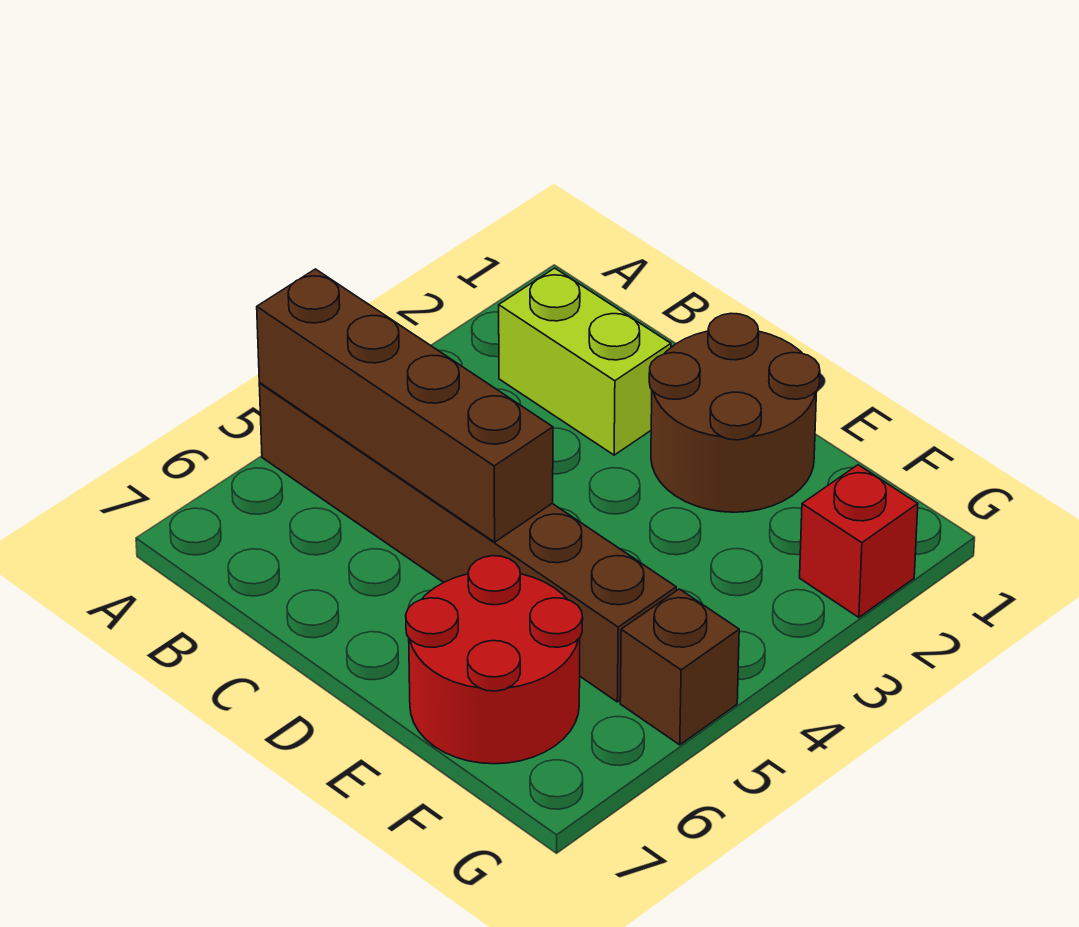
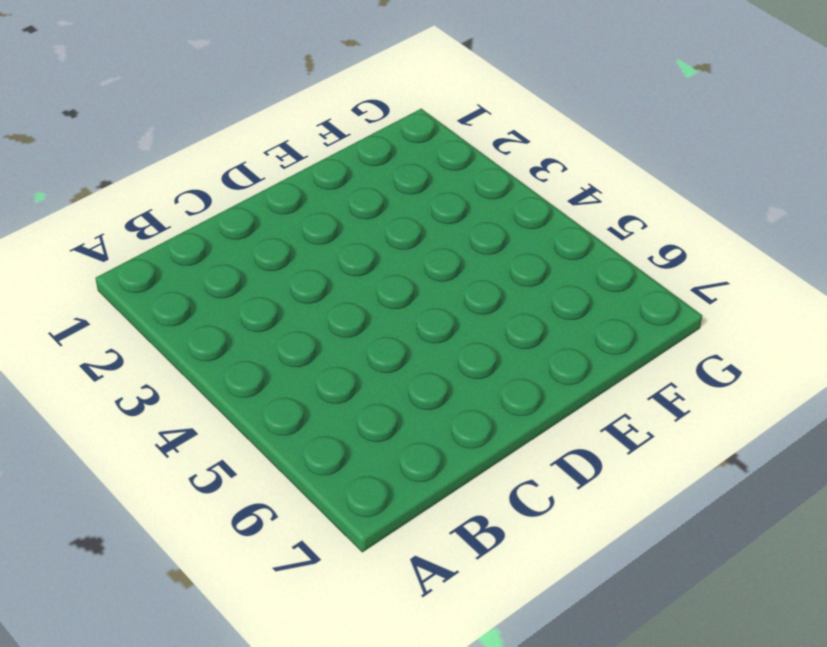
none -> brown brick A5:F5 level 1
none -> lime brick B2:C2 level 1

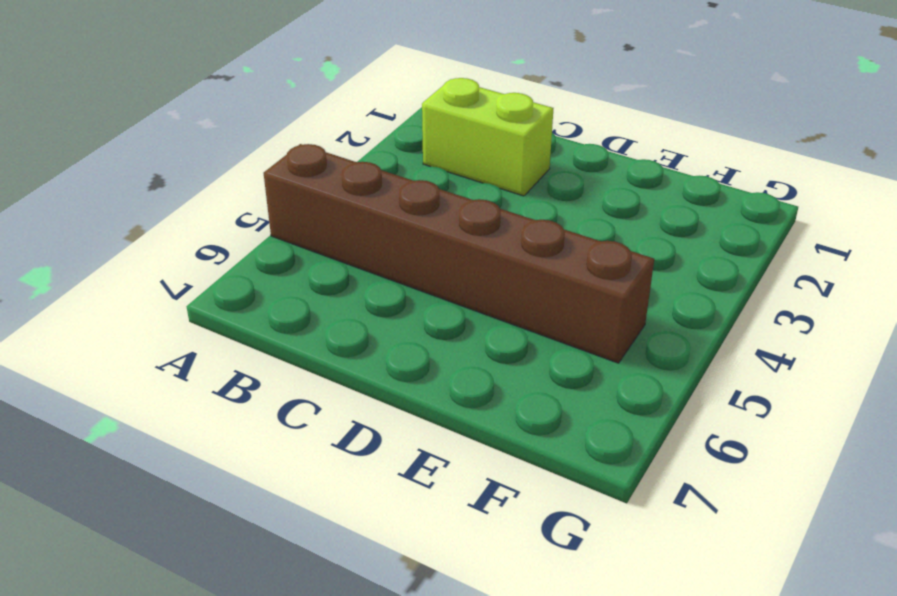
none -> brown round brick D1:E2 level 1
none -> red round brick E6:F7 level 1

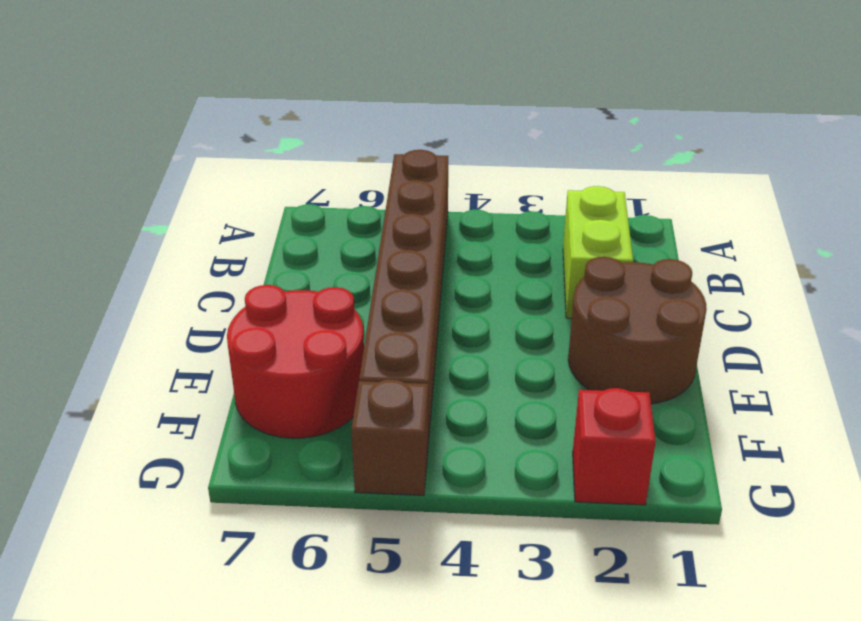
none -> brown brick A5:D5 level 2

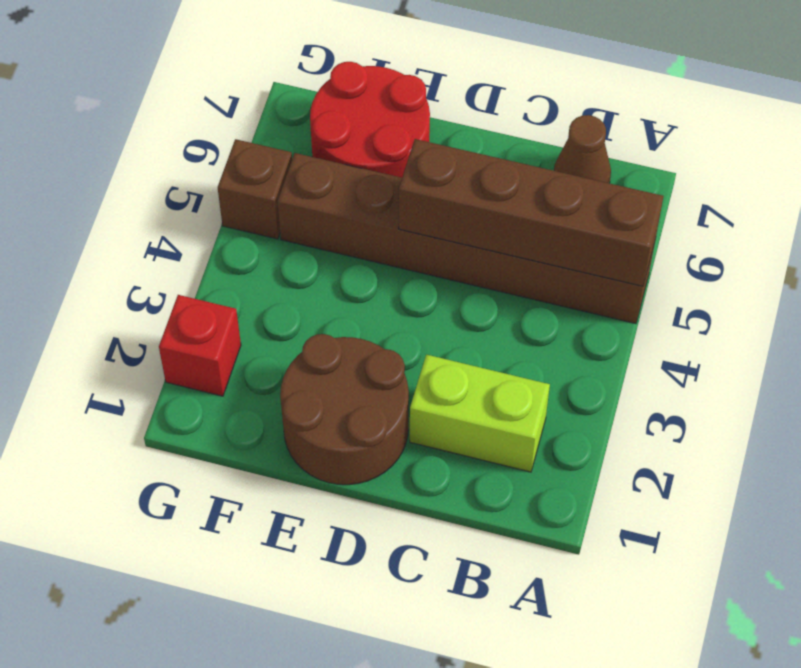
brown cone B7 level 1 -> none

